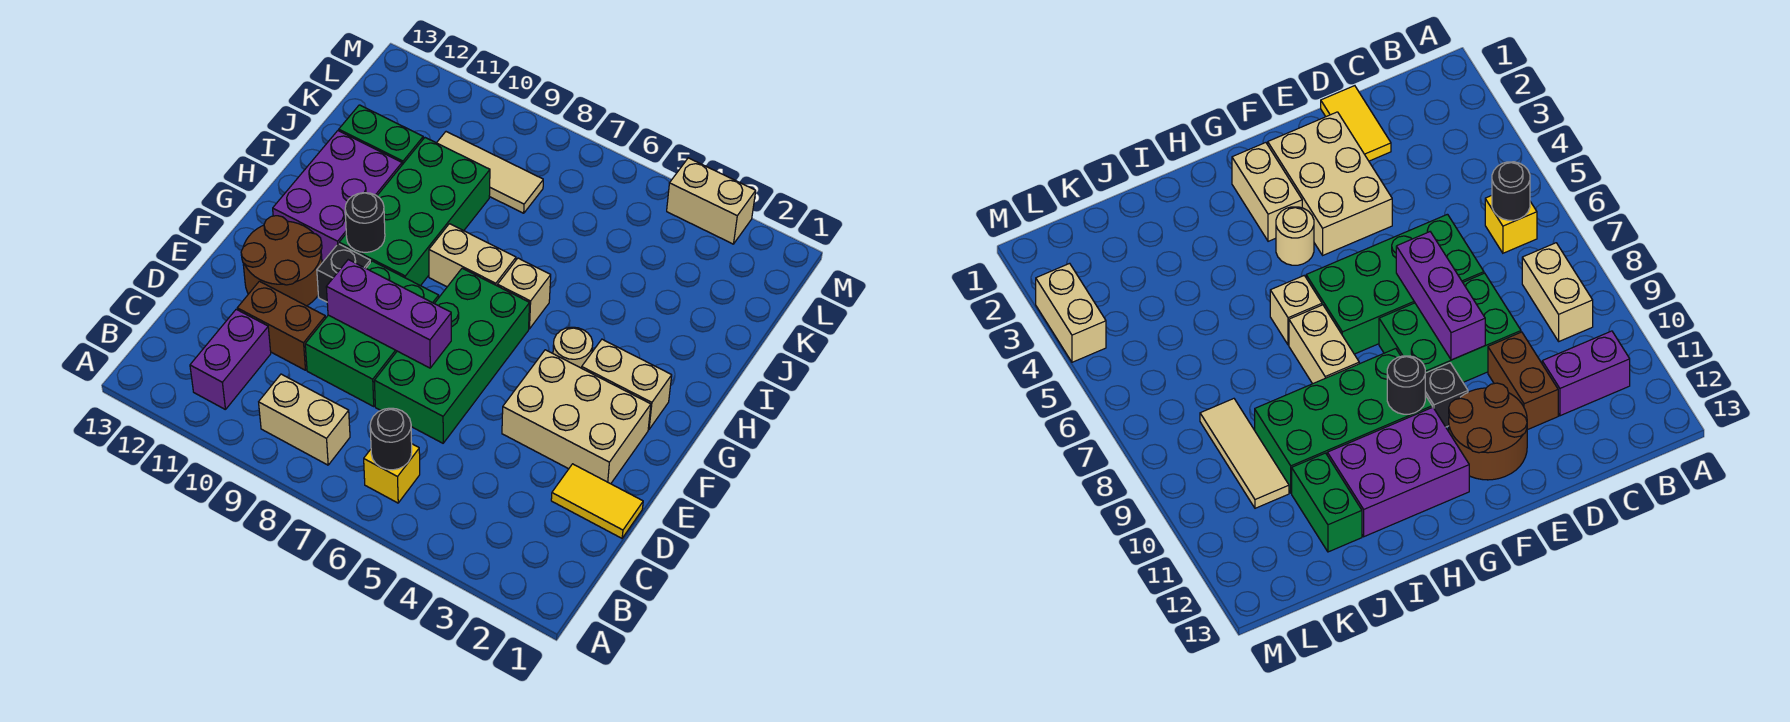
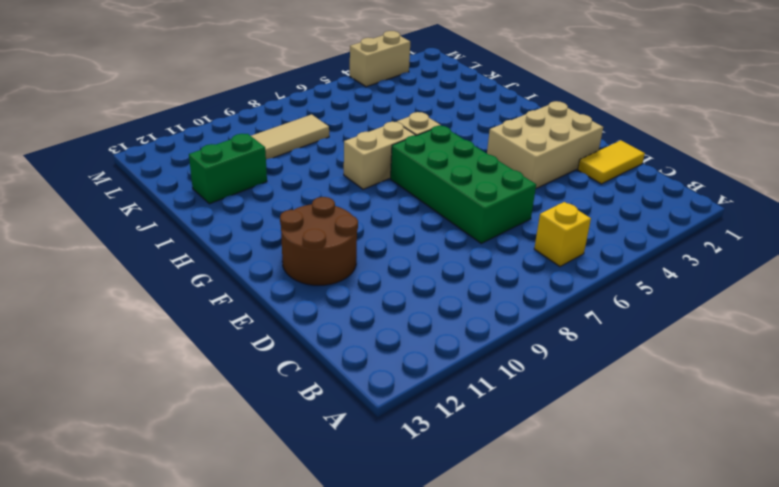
none -> tan brick B8:B9 level 1
none -> purple brick B11:C11 level 1
none -> green brick D8:F9 level 1

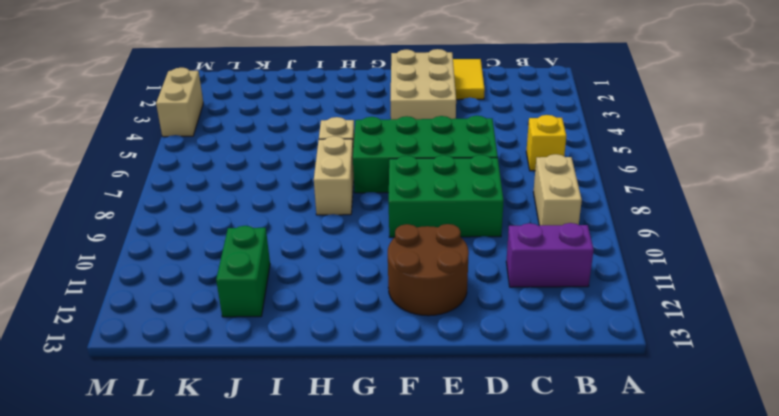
none -> brown brick D10:D11 level 1
none -> black brick F10 level 1
none -> tan brick G2:G3 level 1

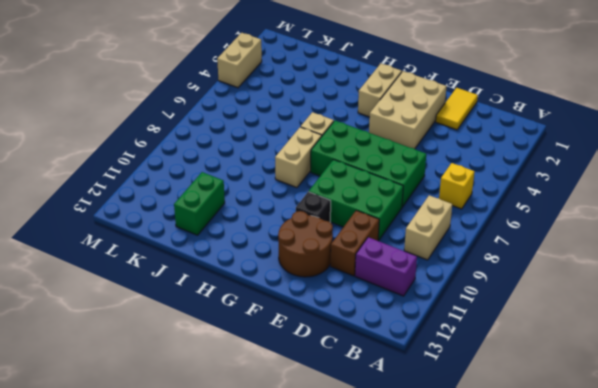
none -> tan round brick G4 level 1
none -> green brick G9:J10 level 1
none -> purple brick G11:I12 level 1

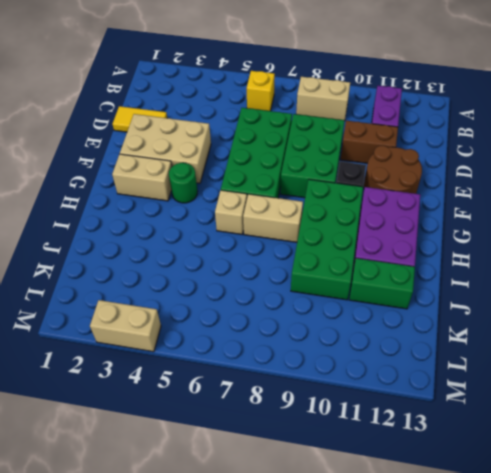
green round brick G4 level 1 -> tan round brick G4 level 1
none -> tan tile K8:K10 level 1
none -> black round brick B6 level 2
none -> purple brick E7:E9 level 2

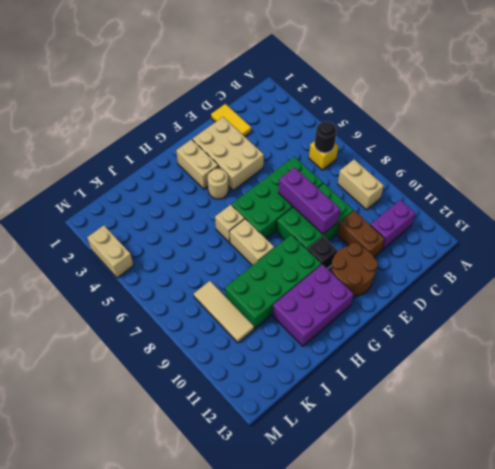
none -> green brick J11:J12 level 1
none -> black round brick G10 level 2

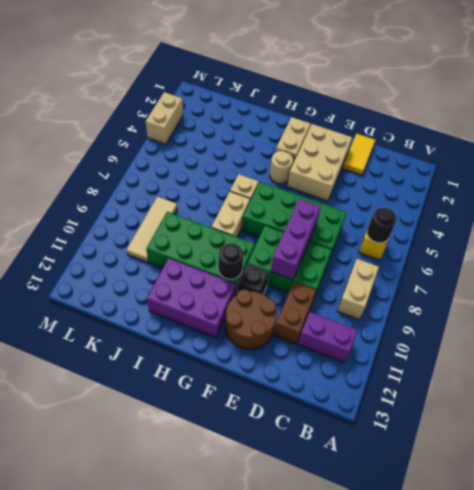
none -> green brick J11:J12 level 1

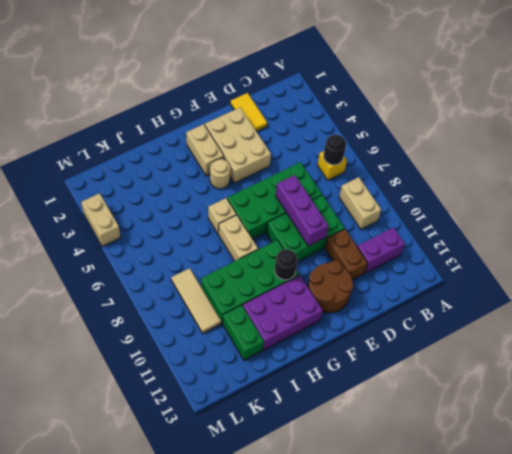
none -> black brick F10 level 1

